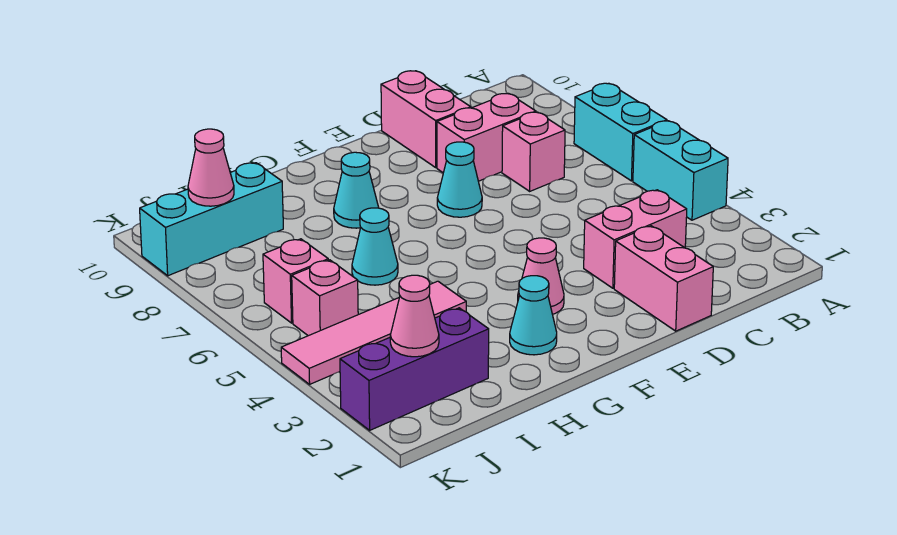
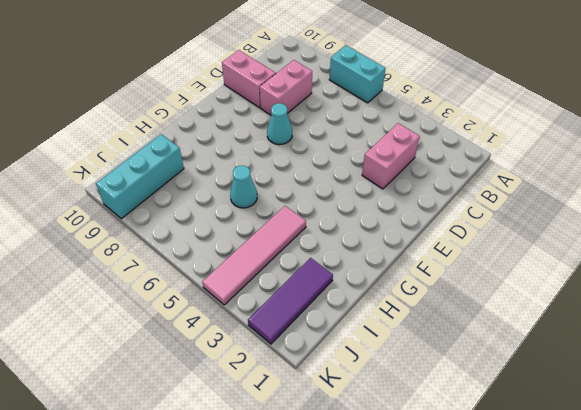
purple tile I2:K2 level 1 -> purple brick I2:K2 level 1
none -> cyan brick A4:A5 level 1
none -> pink brick C7 level 1
none -> pink brick D1:D2 level 1

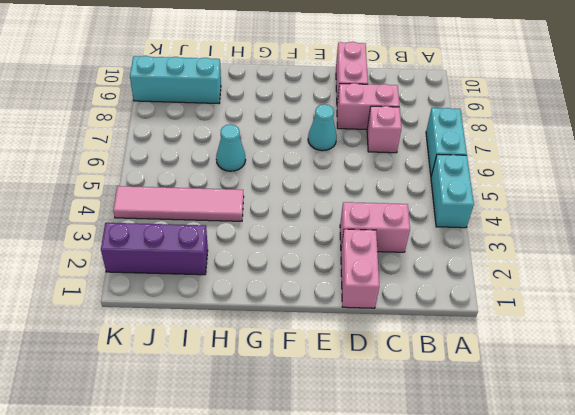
none -> pink cone F3 level 1
none -> cyan cone G2 level 1
none -> cyan cone G8 level 1

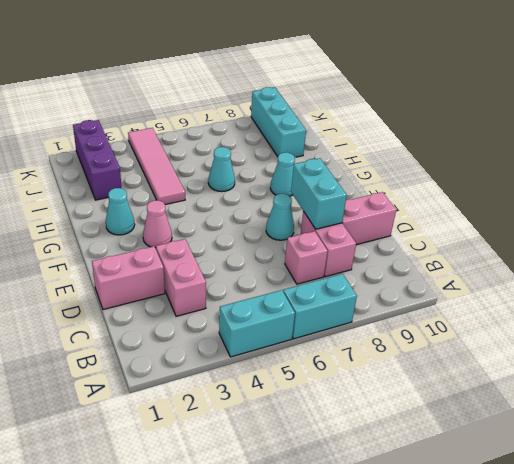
cyan brick D8:E8 level 2 -> none
none -> pink brick J5 level 1
none -> pink brick J6 level 1
none -> pink cone J2 level 2

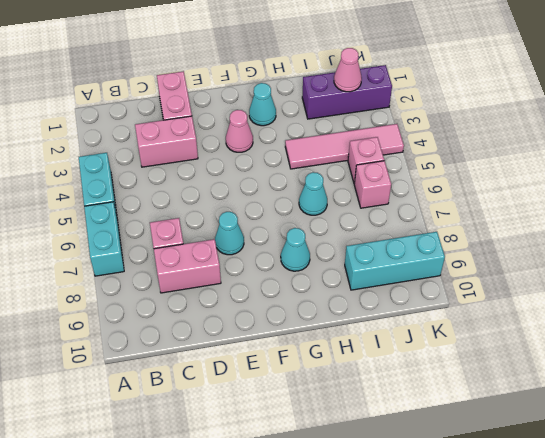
none -> pink brick D9:D10 level 1
none -> pink cone J9 level 2

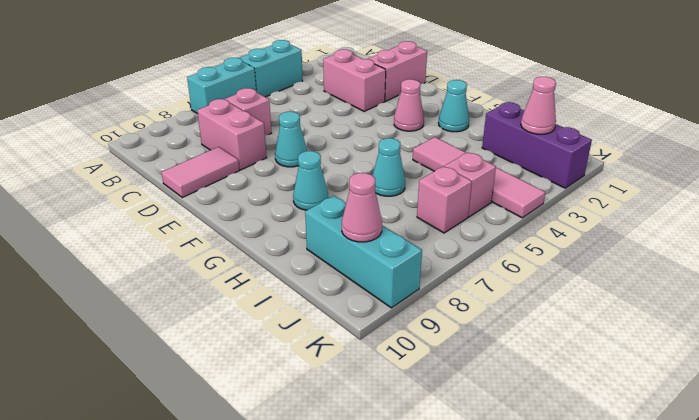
pink tile D9:D10 level 1 -> pink brick D9:D10 level 1

